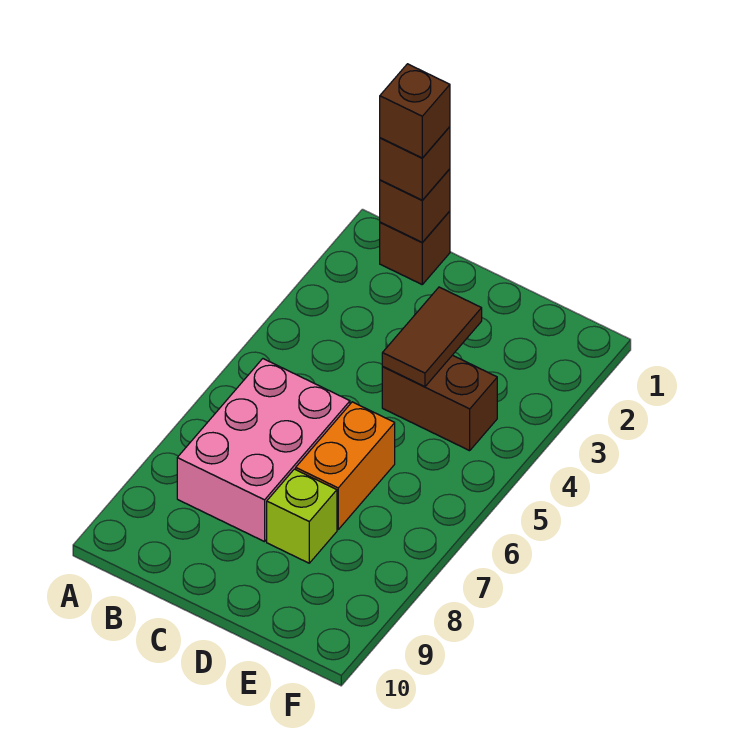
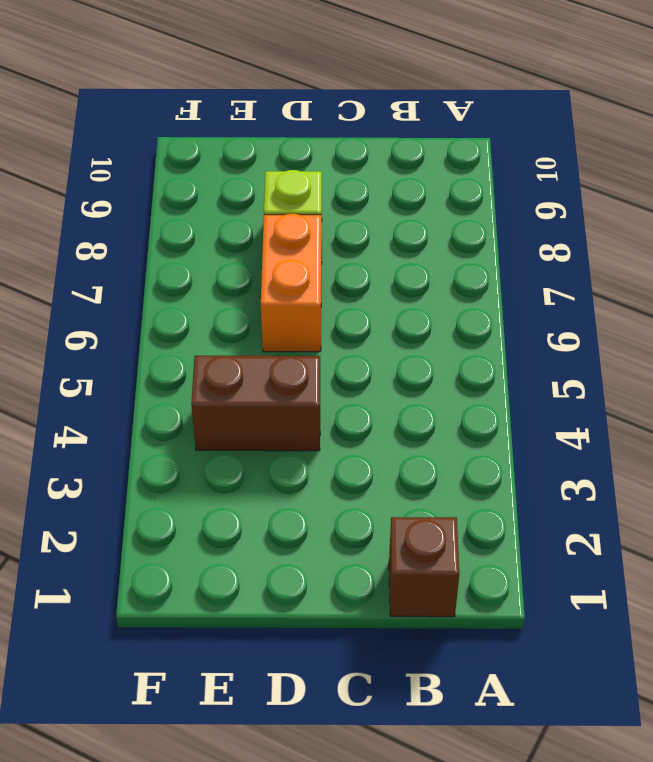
none -> pink brick B6:C8 level 1
none -> brown brick B1 level 2

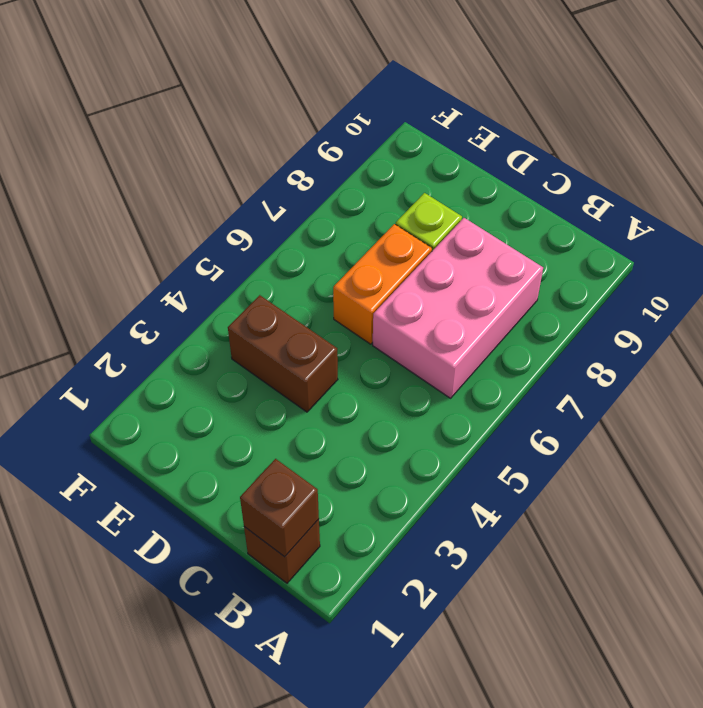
none -> brown tile D3:D4 level 2
none -> brown brick B1 level 3

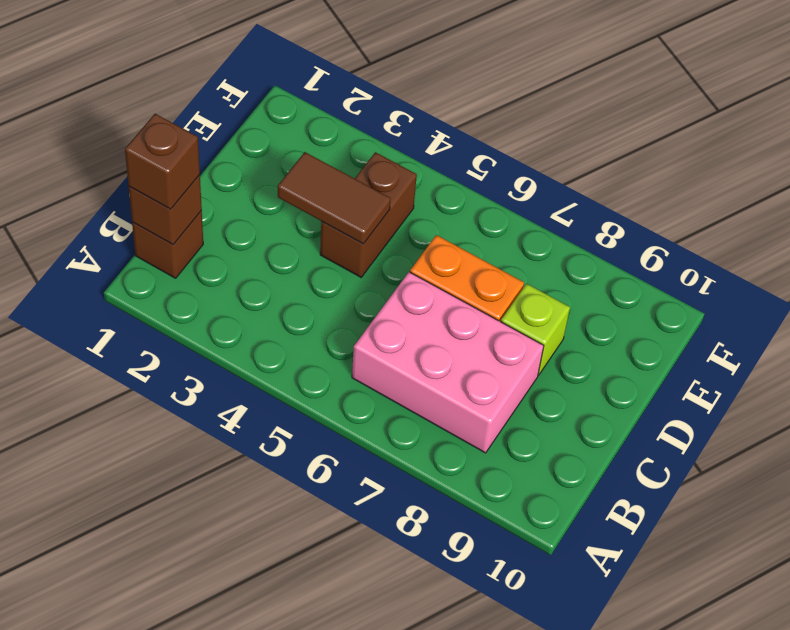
none -> brown brick B1 level 4

